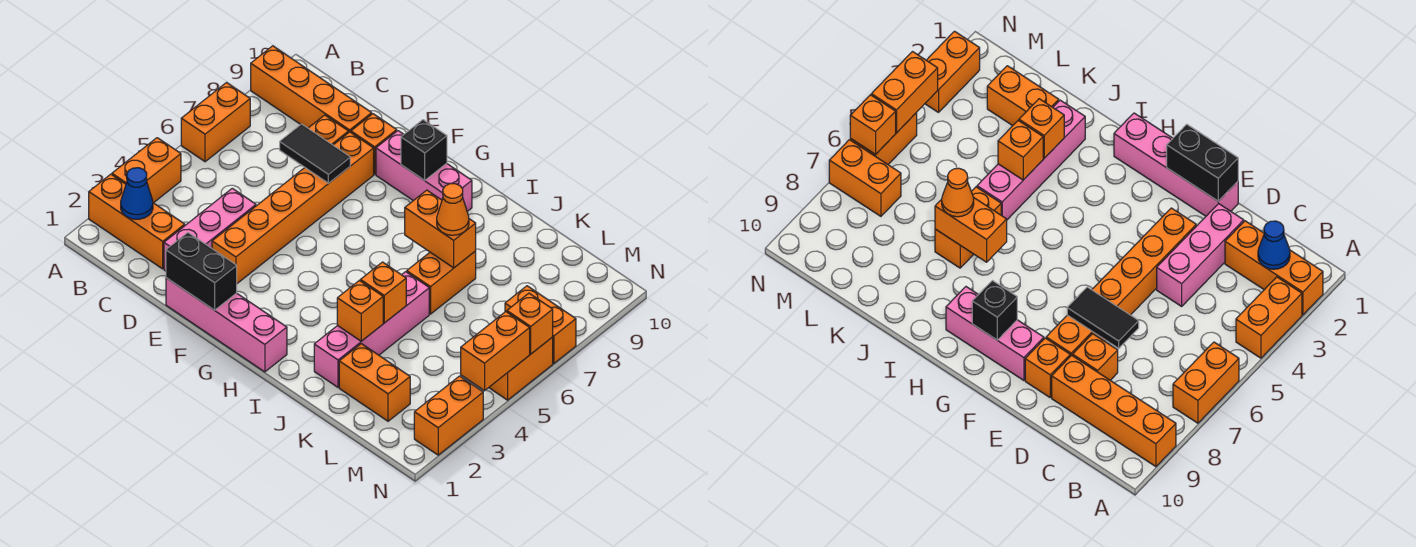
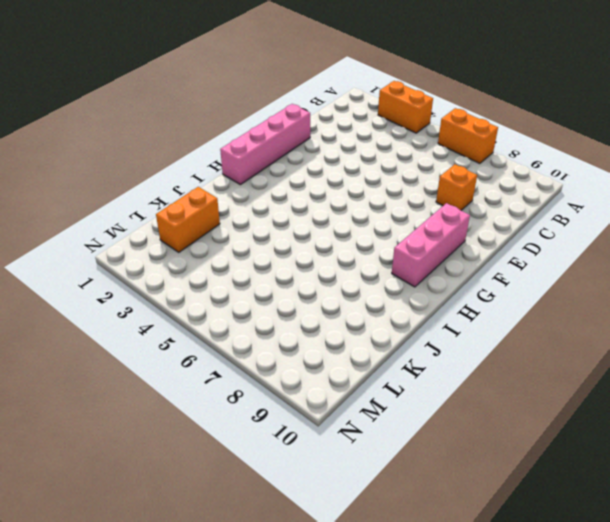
none -> orange brick A2:C2 level 1
none -> orange brick A9:D9 level 1
none -> pink brick D2:D4 level 1

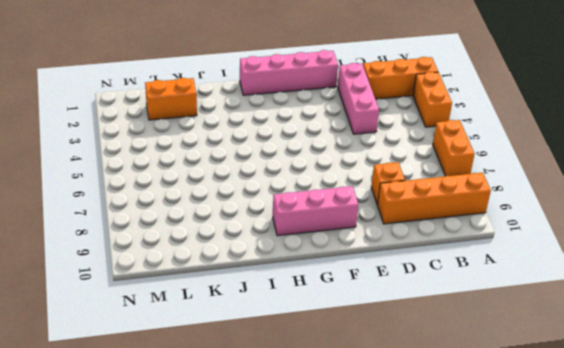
none -> orange brick E3:E8 level 1
none -> orange brick E9 level 1
none -> pink brick J2:J5 level 1

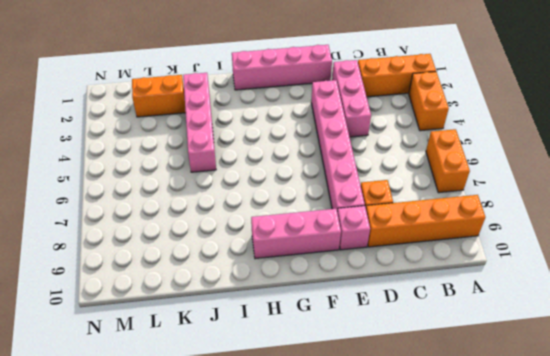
pink brick E3:E8 level 1 -> orange brick E3:E8 level 1
pink brick E9 level 1 -> orange brick E9 level 1
none -> orange brick J6:J7 level 1
none -> orange brick M7:N7 level 1
none -> orange brick N2:N3 level 1

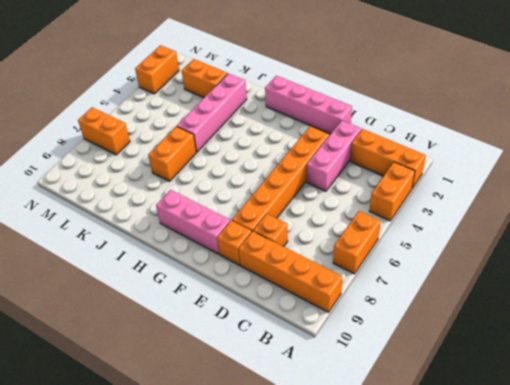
none -> orange brick N5:N6 level 1
none -> blue cone B2 level 2
none -> black tile D7:E7 level 2

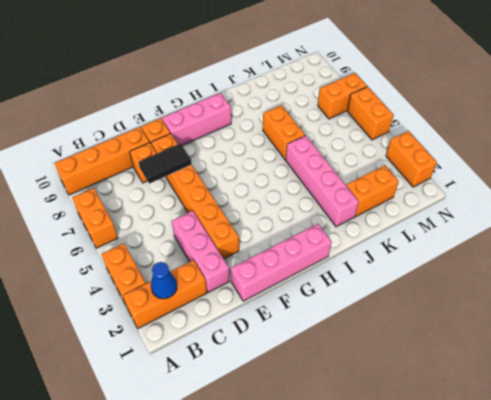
none -> black brick E1:F1 level 2
none -> black brick G9 level 2
none -> orange brick I7:J7 level 2

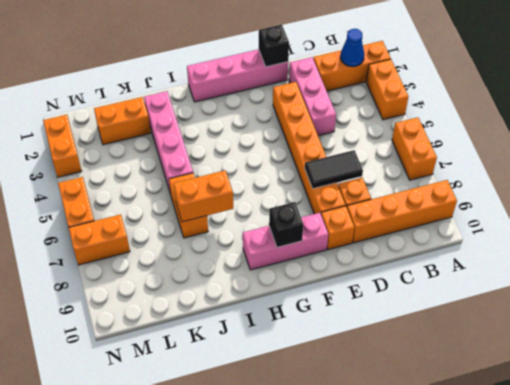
black brick E1 level 2 -> black brick E1:F1 level 2
none -> orange brick J3 level 2
none -> orange brick J4 level 2
none -> orange brick N4:N5 level 2

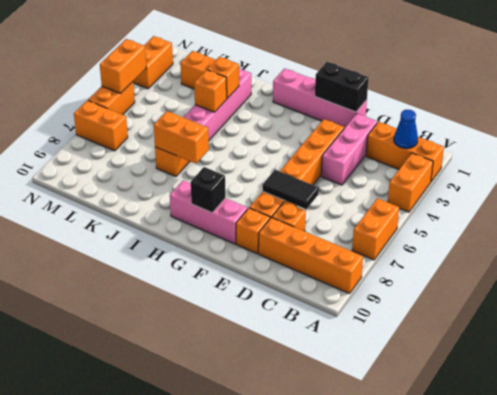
none -> orange brick N6 level 2
none -> orange cone J7 level 3

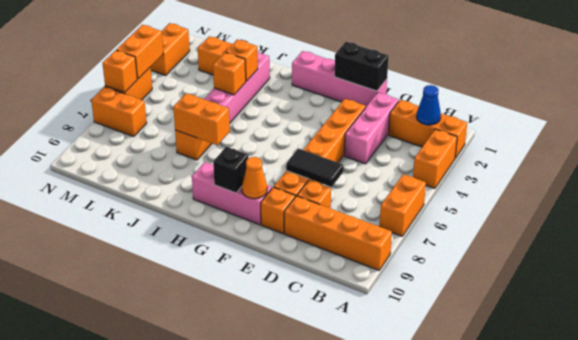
orange cone F9 level 2 -> orange cone J7 level 3

